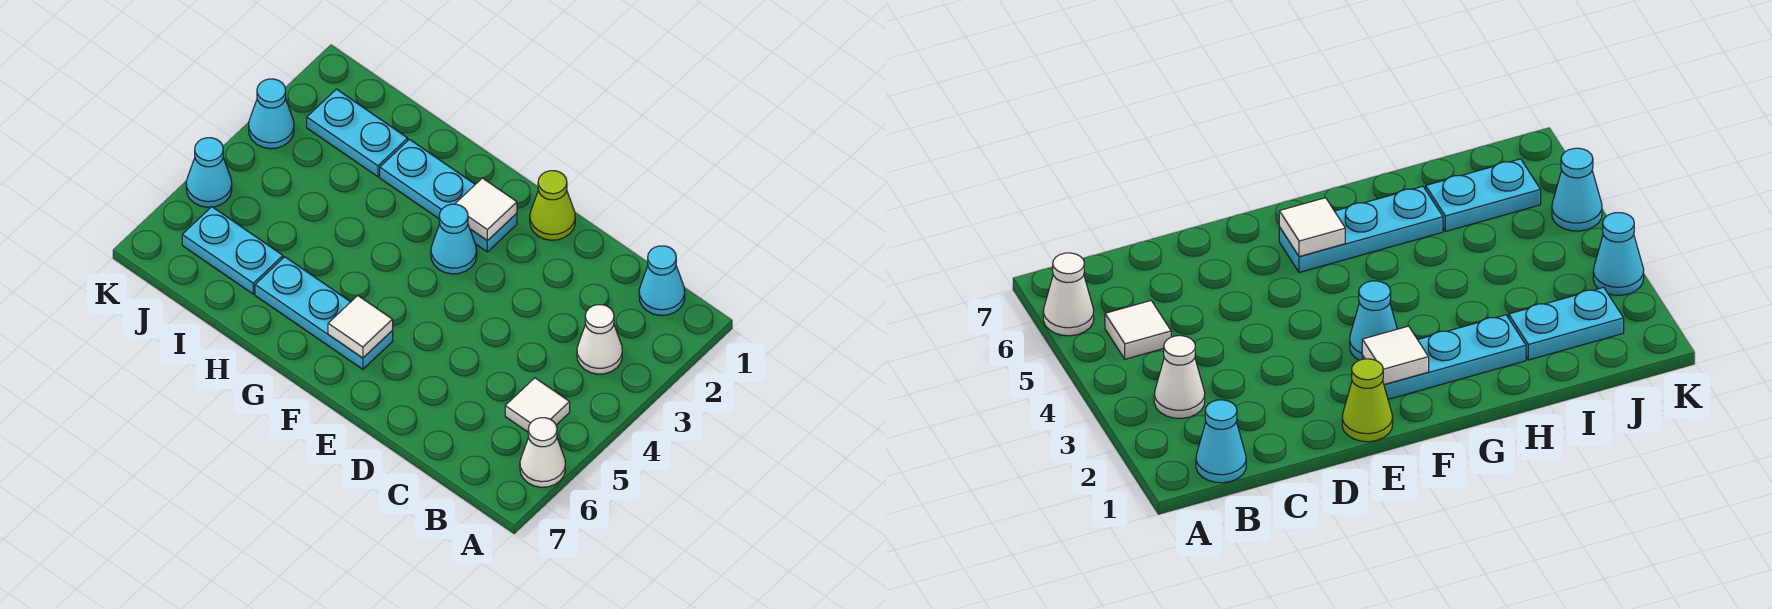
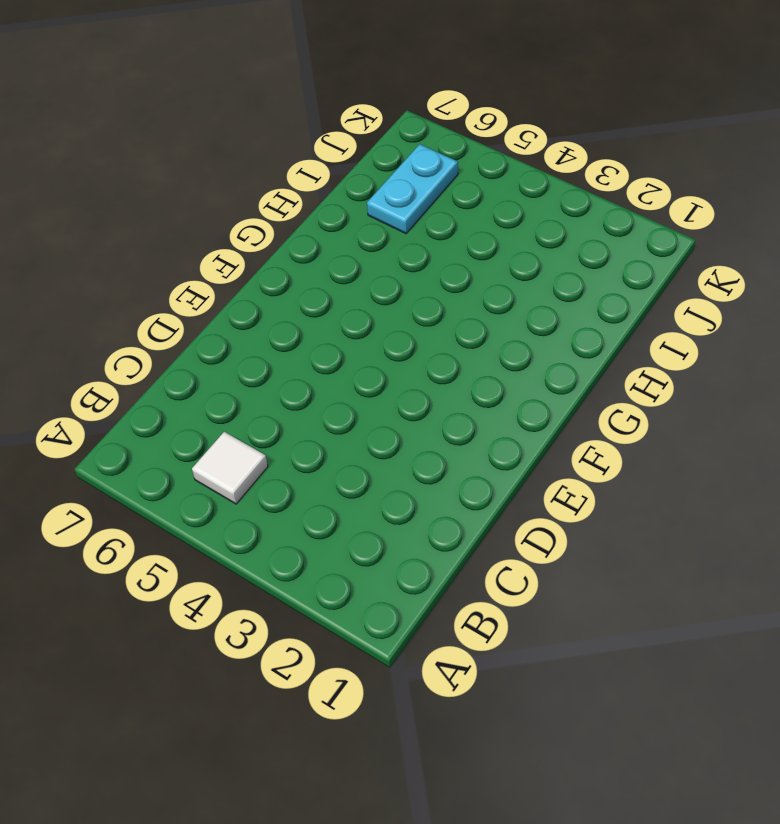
none -> white cone A6 level 1
none -> cyan cone B1 level 1
none -> white cone B3 level 1

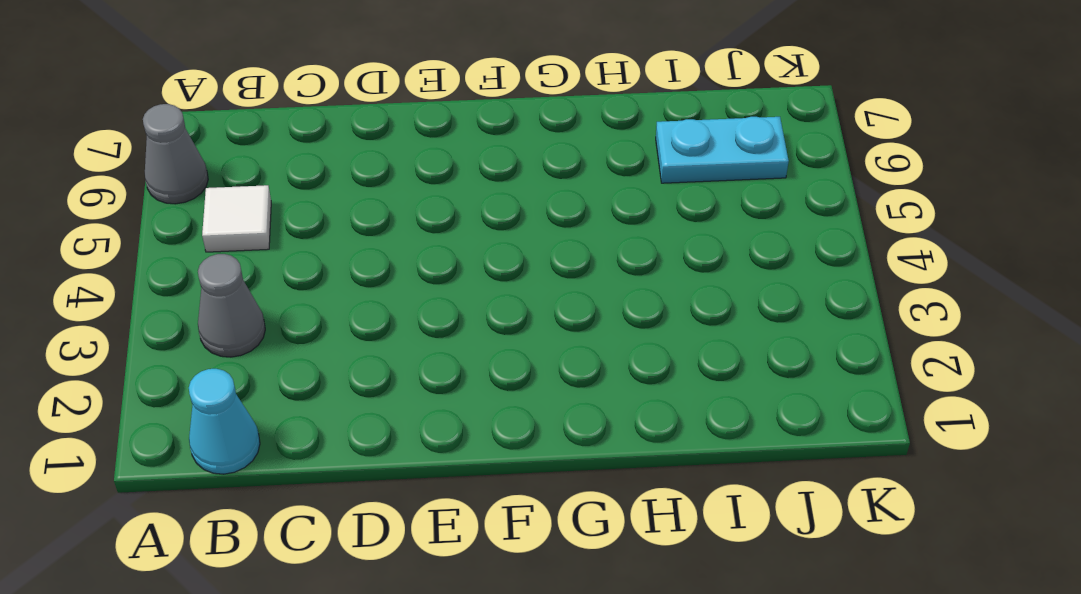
grey cone A6 level 1 -> white cone A6 level 1
grey cone B3 level 1 -> white cone B3 level 1
none -> lime cone E1 level 1
none -> cyan plate F2:H2 level 1
none -> cyan cone F3 level 1

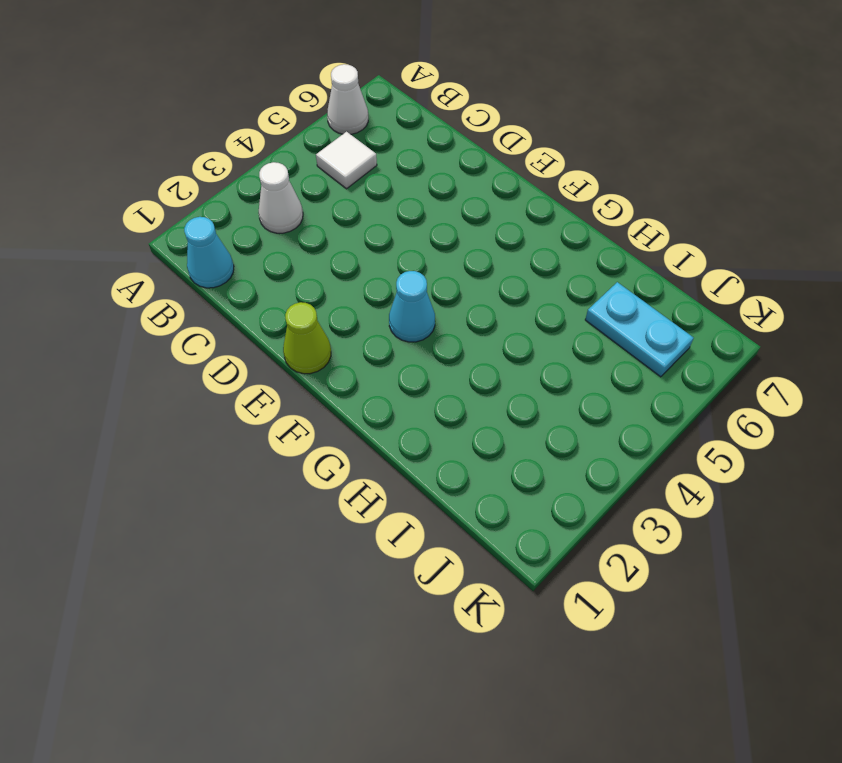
none -> cyan plate F2:H2 level 1
none -> cyan plate F6:H6 level 1
none -> cyan plate I2:J2 level 1

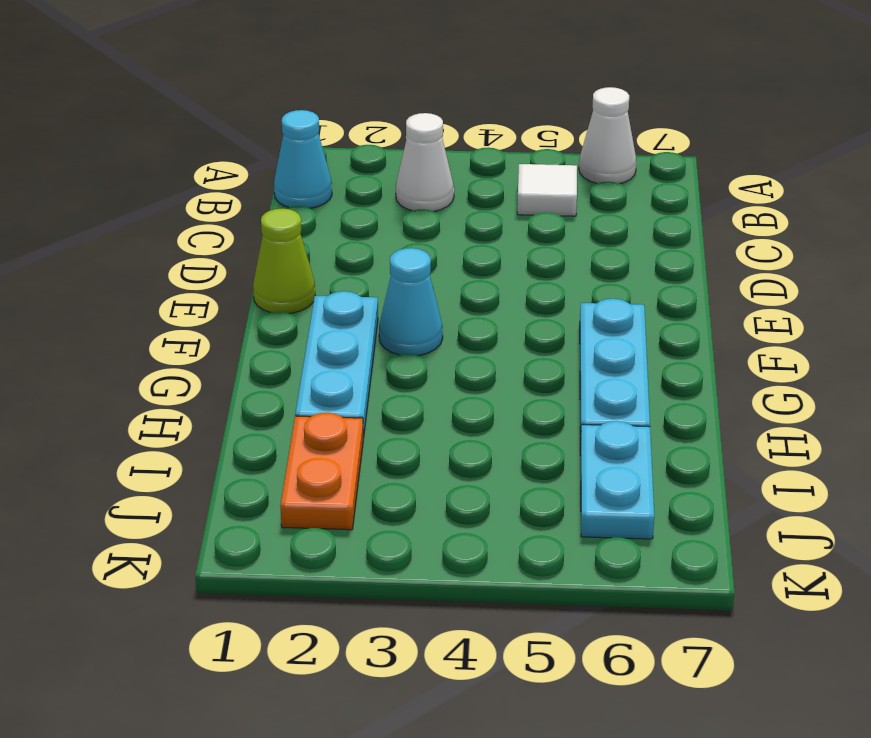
orange plate I2:J2 level 1 -> cyan plate I2:J2 level 1
none -> cyan cone K3 level 1
none -> cyan cone K5 level 1
none -> white tile F2 level 2

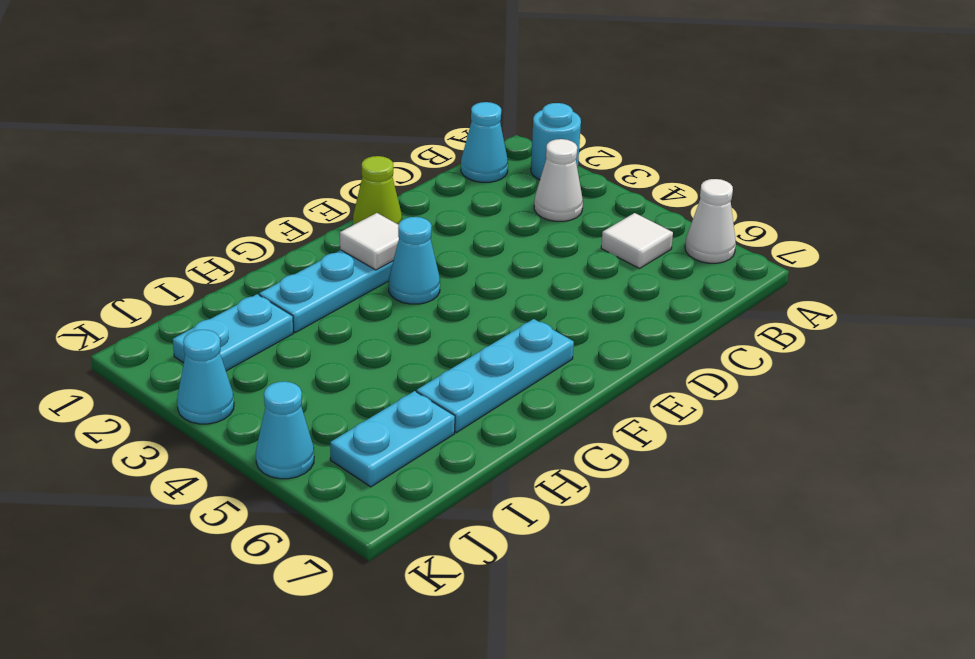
cyan round brick A2 level 1 -> none
none -> white tile F6 level 2

